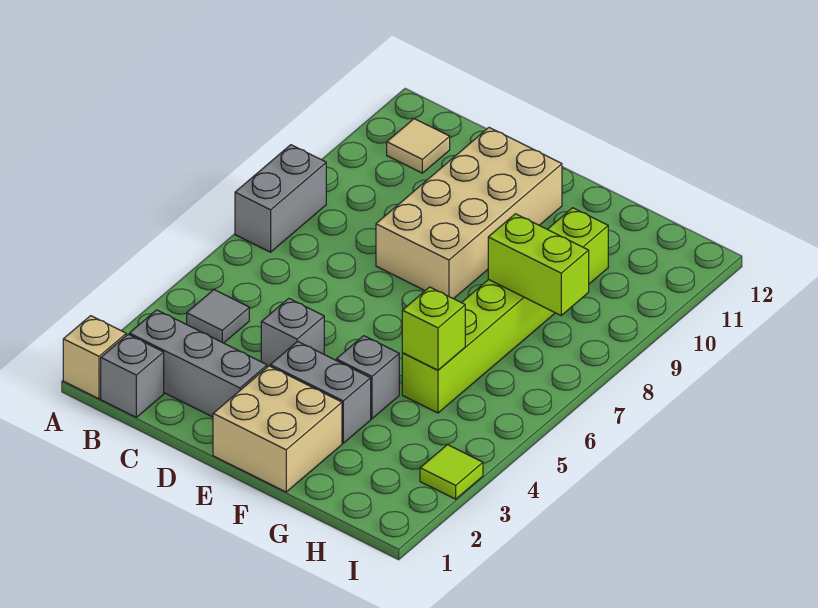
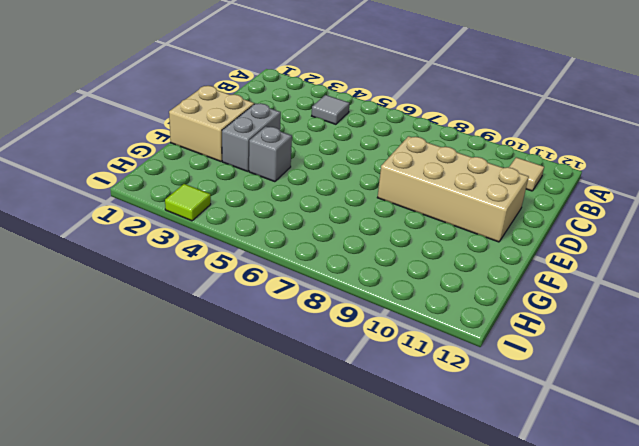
none -> tan brick A1 level 1
none -> grey brick A7:A8 level 1
none -> grey brick B1 level 1

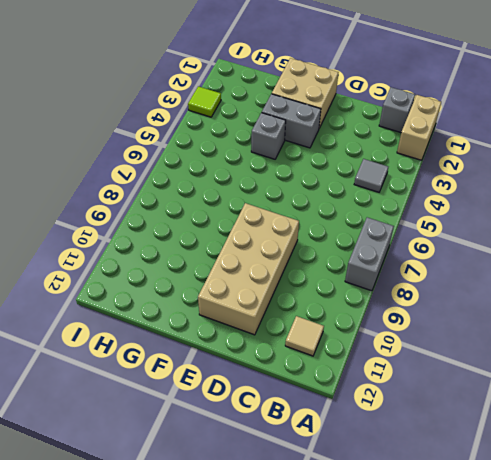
tan brick A1:A2 level 1 -> tan brick A1 level 1
none -> grey brick B2:D2 level 1
none -> grey brick D4 level 1
none -> lime brick G5:G10 level 1

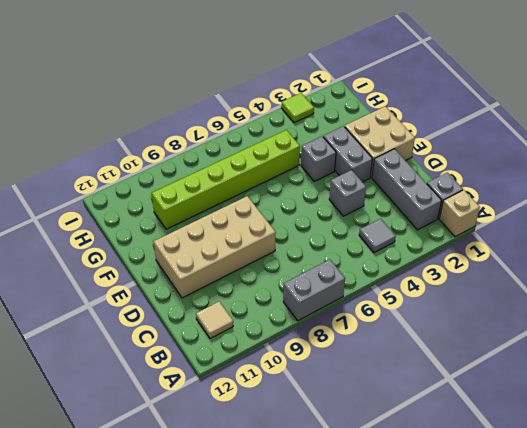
none -> lime brick G5 level 2
none -> lime brick G8:H8 level 2

